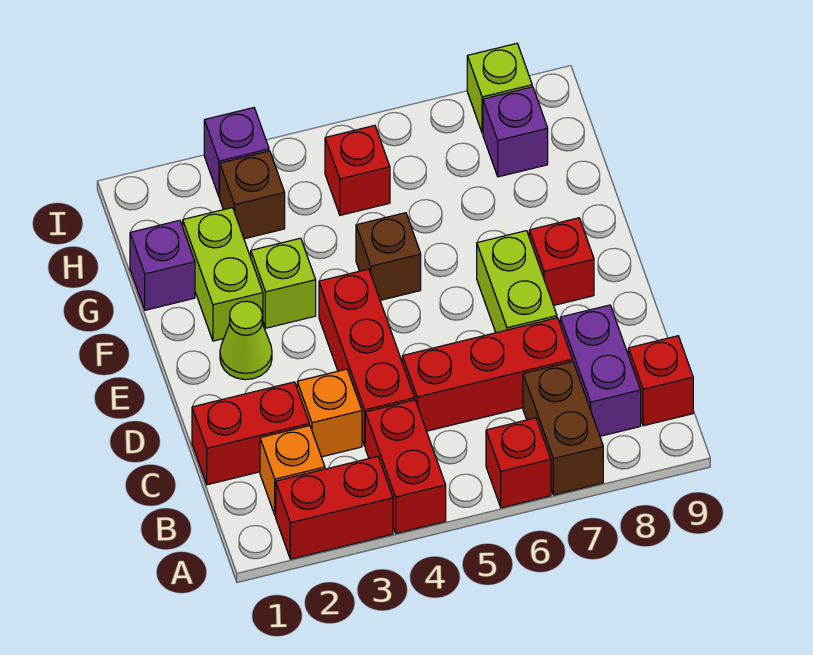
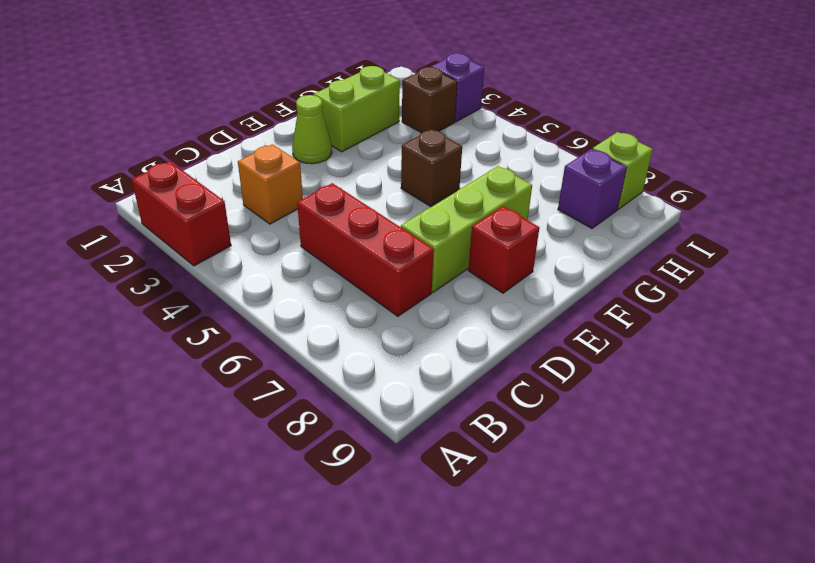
lime brick D7:F7 level 1 -> lime brick D7:E7 level 1
none -> red brick A4:B4 level 1
none -> red brick A6 level 1
none -> brown brick A7:B7 level 1

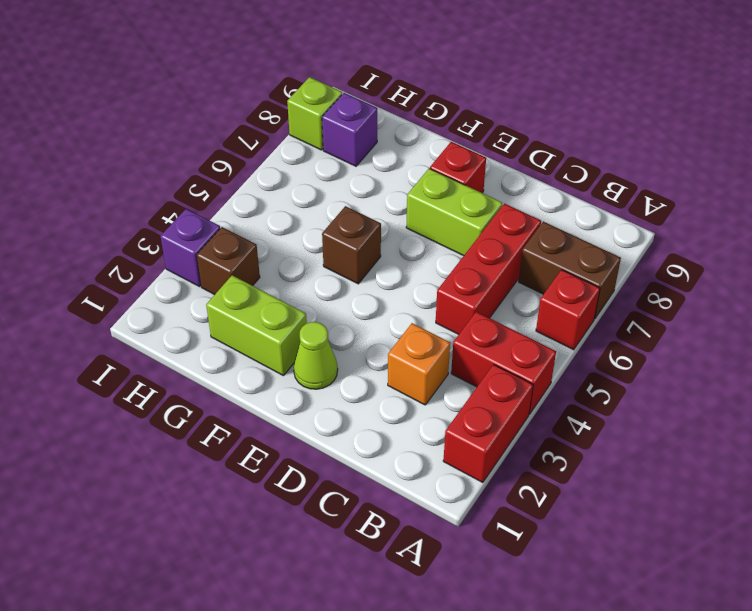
none -> orange brick B2 level 1
none -> purple brick B8:C8 level 1
none -> red brick B9 level 1

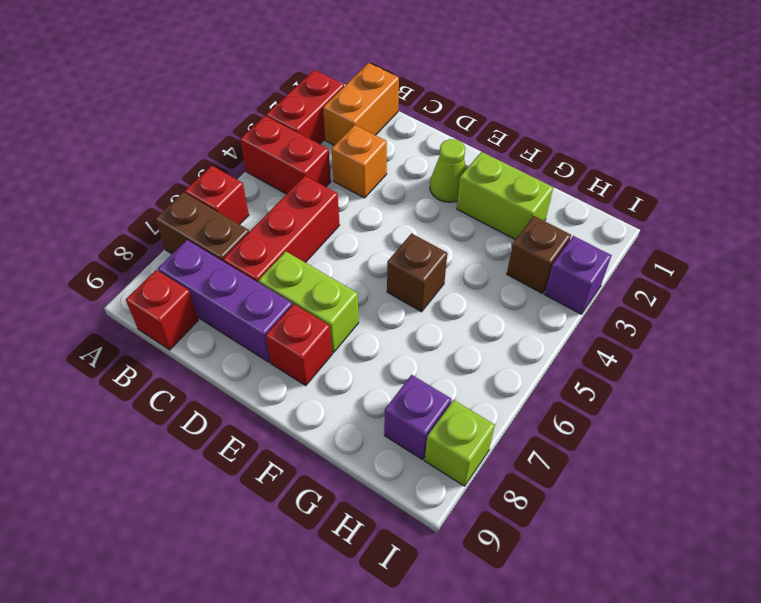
orange brick B1:B2 level 1 -> orange brick B2 level 1
purple brick B8:D8 level 1 -> purple brick B8:C8 level 1
none -> red brick C1:C2 level 1
none -> red brick C4:E4 level 1
none -> lime brick F3 level 1

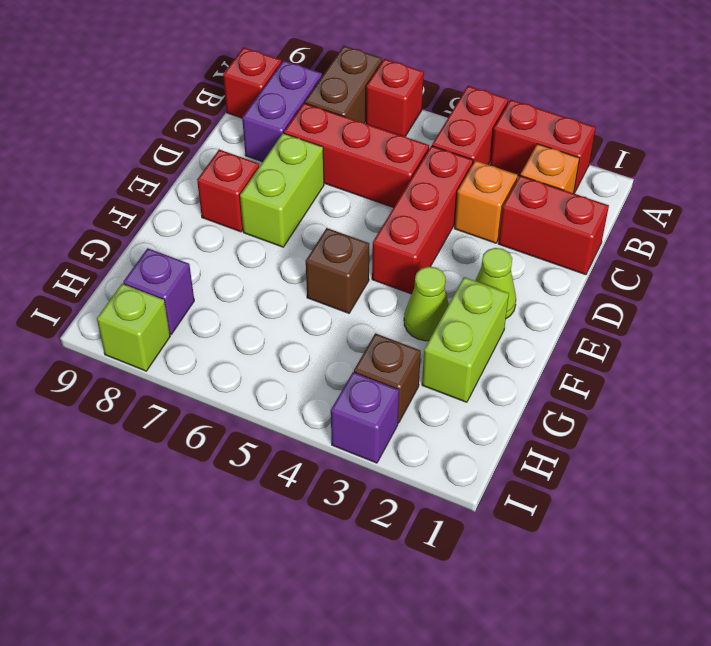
lime cone F3 level 1 -> lime brick F3 level 1
none -> purple brick G1 level 1
none -> red brick H5 level 1

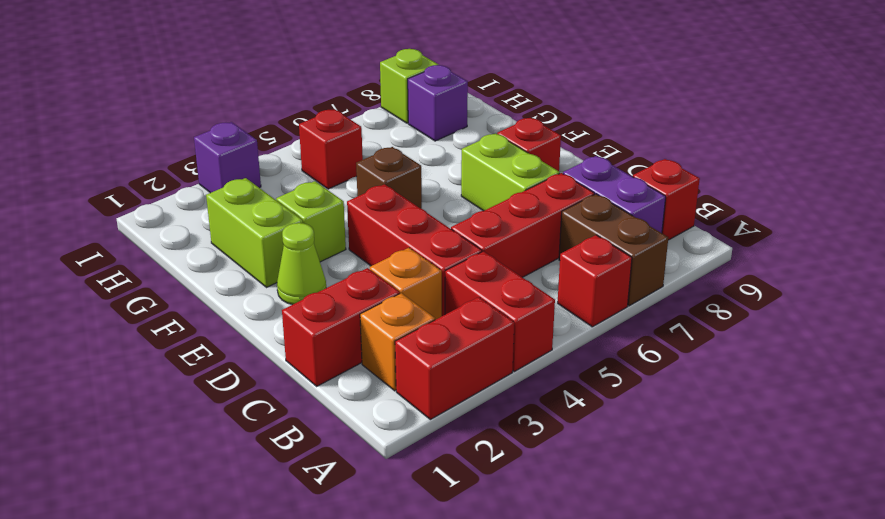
none -> purple brick G1 level 1
none -> brown brick H3 level 1

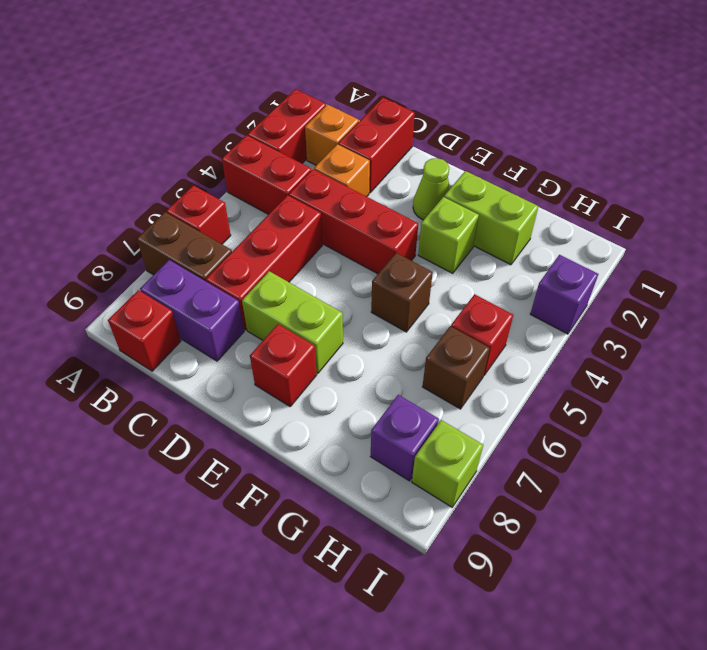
brown brick H6 level 1 -> brown brick H3 level 1
none -> purple brick G1 level 1

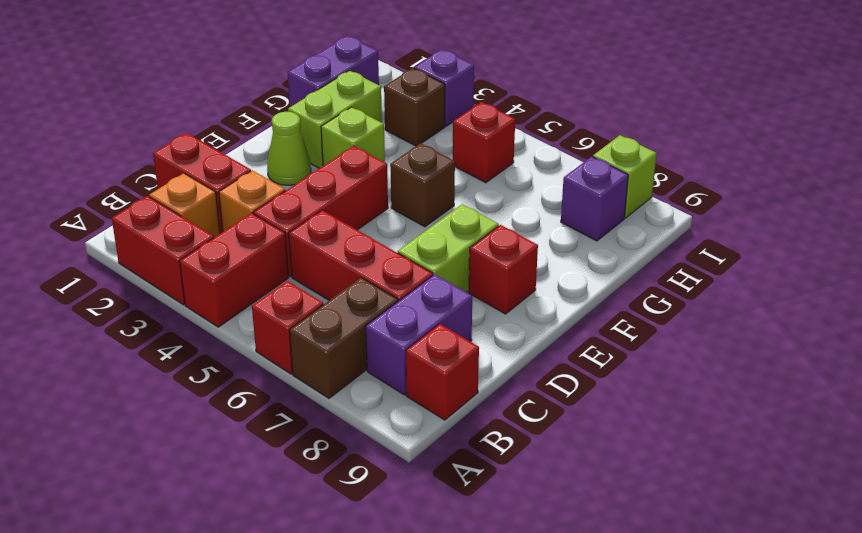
purple brick G1:H1 level 1 -> purple brick G1 level 1

